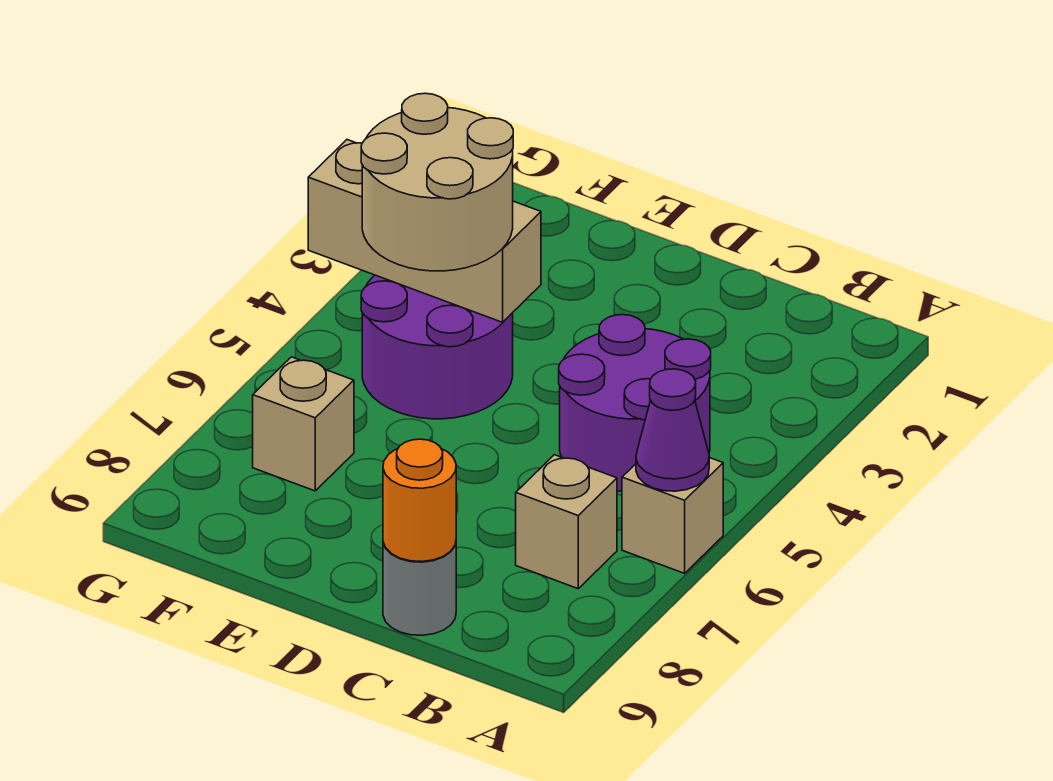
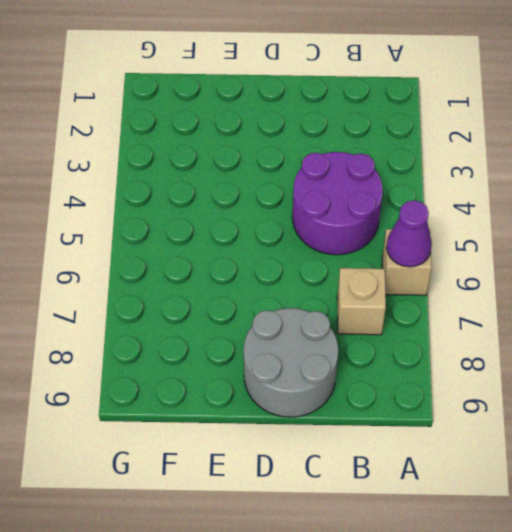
grey round brick C8:D9 level 1 -> grey round brick C9 level 1
none -> purple round brick E4:F5 level 1
none -> tan brick F7 level 1

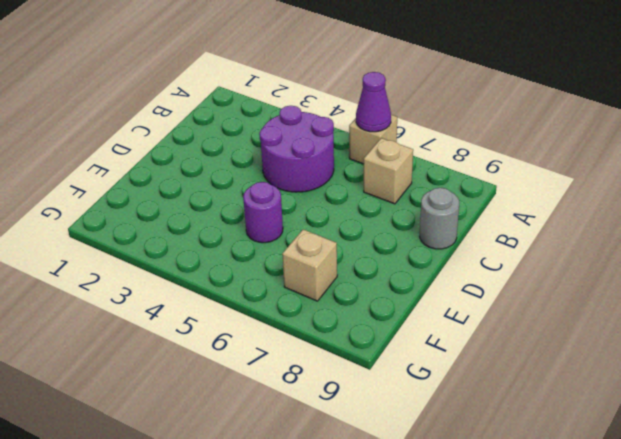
purple round brick E5 level 1 -> purple round brick E4:F5 level 1
none -> orange round brick C9 level 2
none -> tan brick E4:G4 level 2

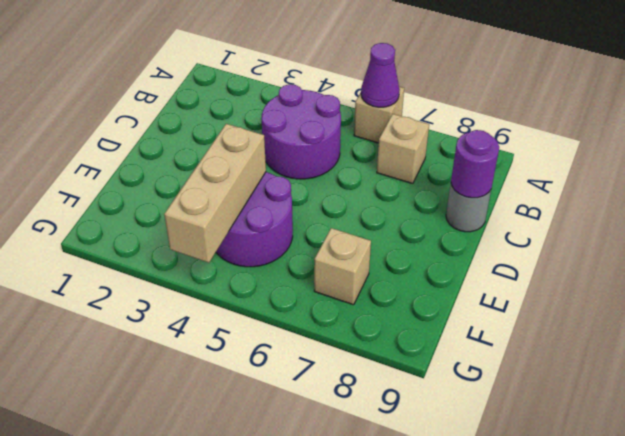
purple round brick C9 level 2 -> orange round brick C9 level 2
none -> tan round brick E4:F5 level 3

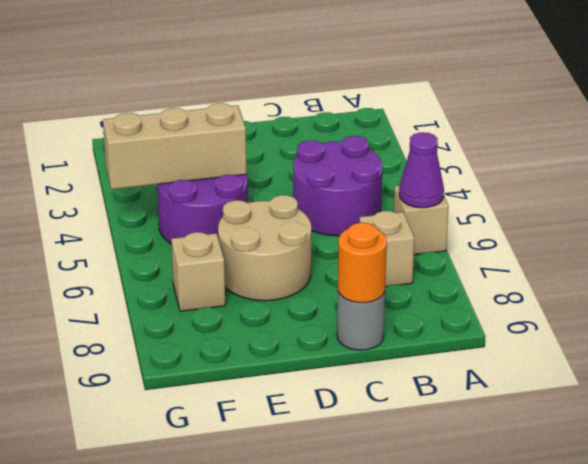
tan round brick D6:E7 level 1 -> tan round brick E4:F5 level 3

